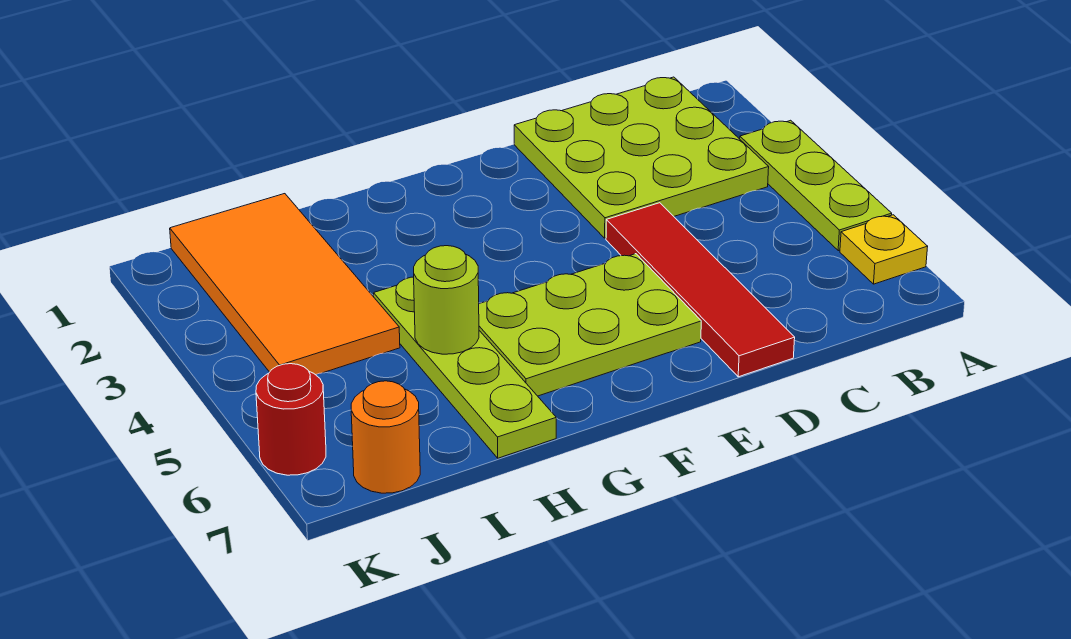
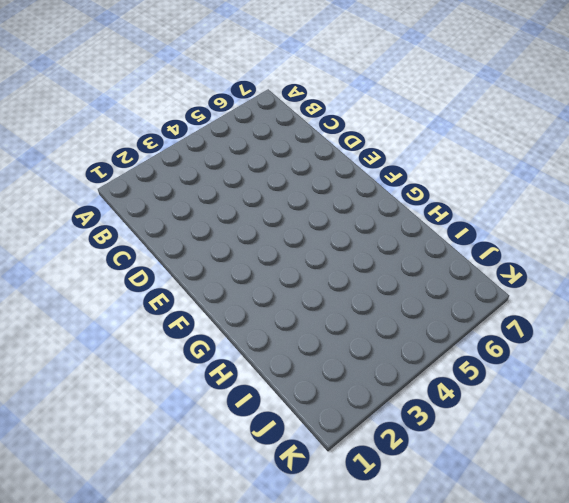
none -> lime plate A3:A5 level 1
none -> yellow plate A6 level 1

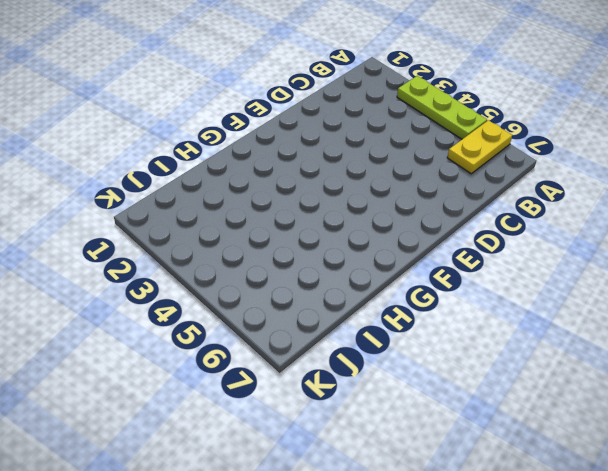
yellow plate A6:B6 level 1 -> yellow plate A6 level 1
none -> lime plate B1:D3 level 1
none -> red tile D4:D7 level 1

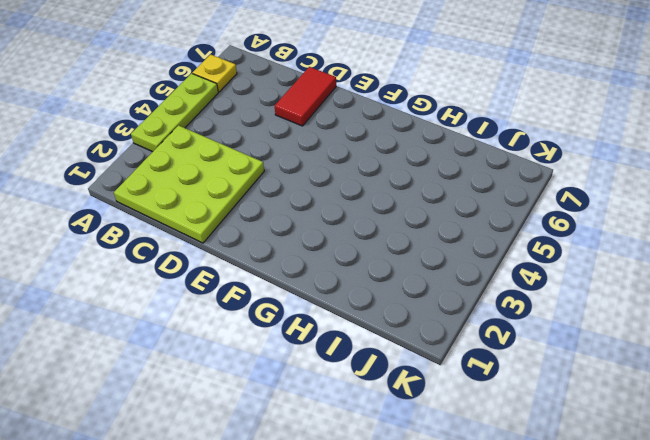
red tile D6:D7 level 1 -> red tile D4:D7 level 1
none -> lime plate E5:G6 level 1
none -> lime plate H4:H7 level 1

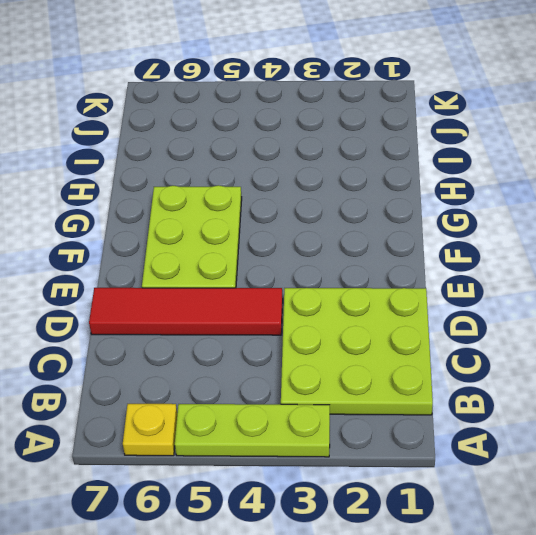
none -> lime plate H4:H7 level 1
none -> orange tile I1:J4 level 1

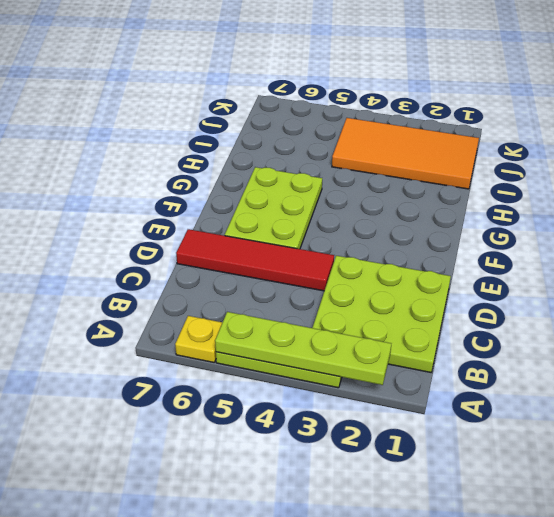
lime plate A2:A5 level 2 -> lime plate H4:H7 level 1
none -> orange round brick J7 level 1
none -> red round brick K6 level 1

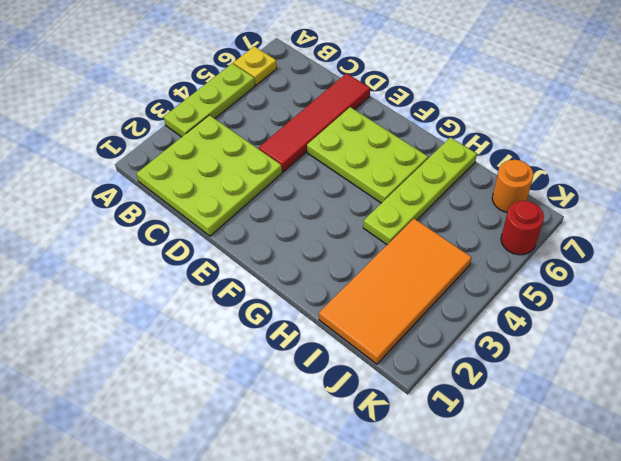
none -> lime round brick H5 level 2

